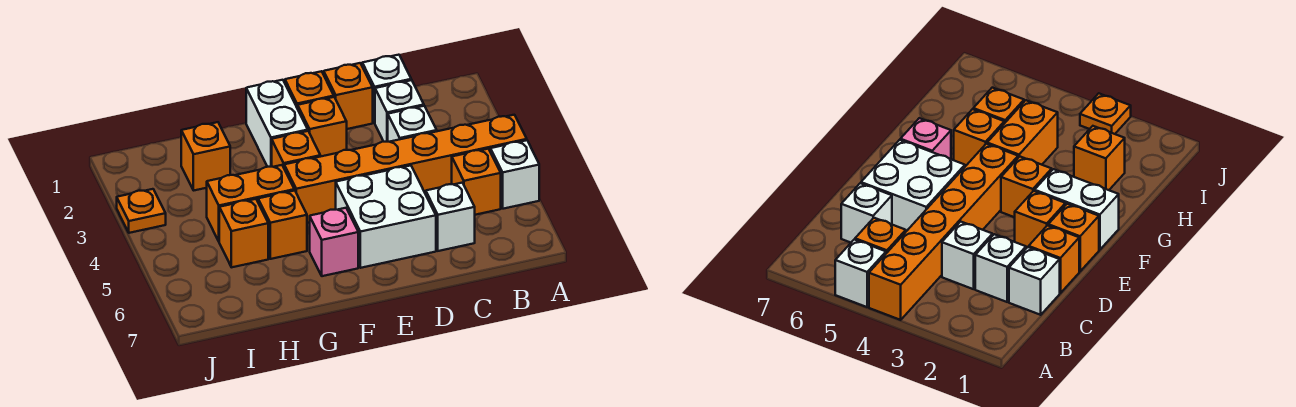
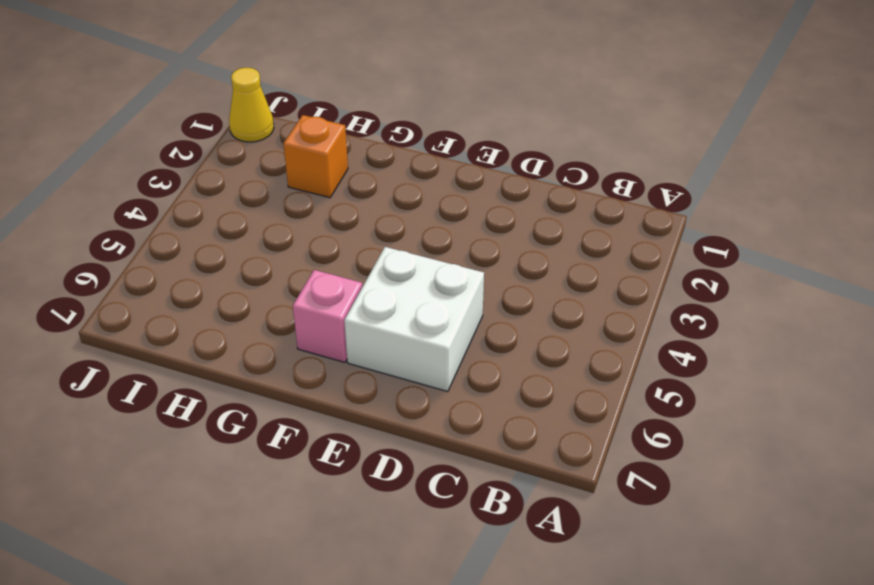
yellow cone J1 level 1 -> none
none -> orange brick A4:F4 level 1
none -> white brick A5 level 1
none -> orange brick B5 level 1

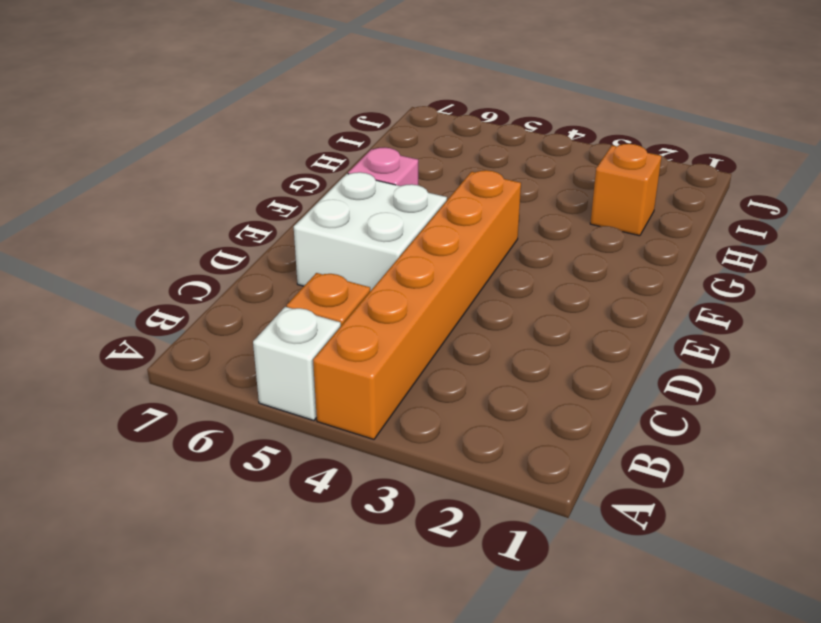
none -> white brick C1 level 1
none -> white brick C2 level 1
none -> white brick C3 level 1

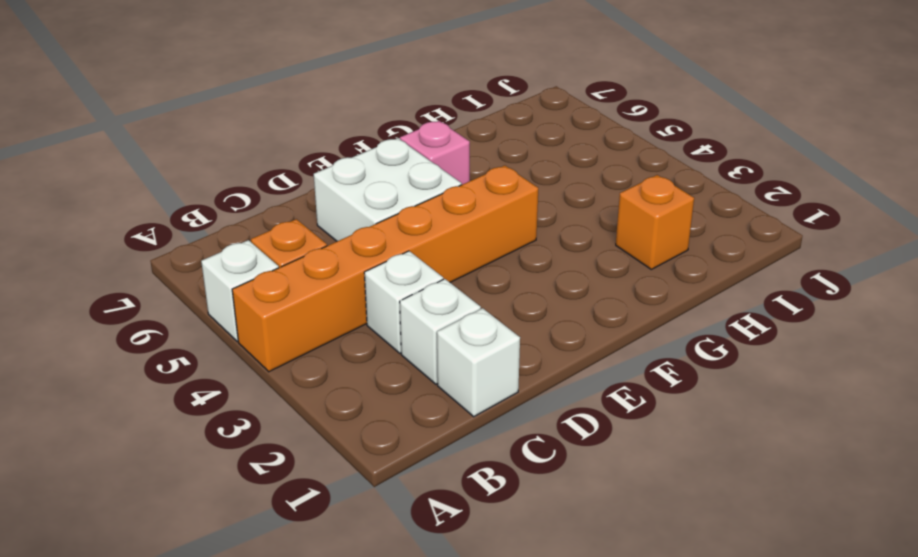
none -> white brick C6 level 1
none -> orange brick D1 level 1
none -> orange brick E1 level 1

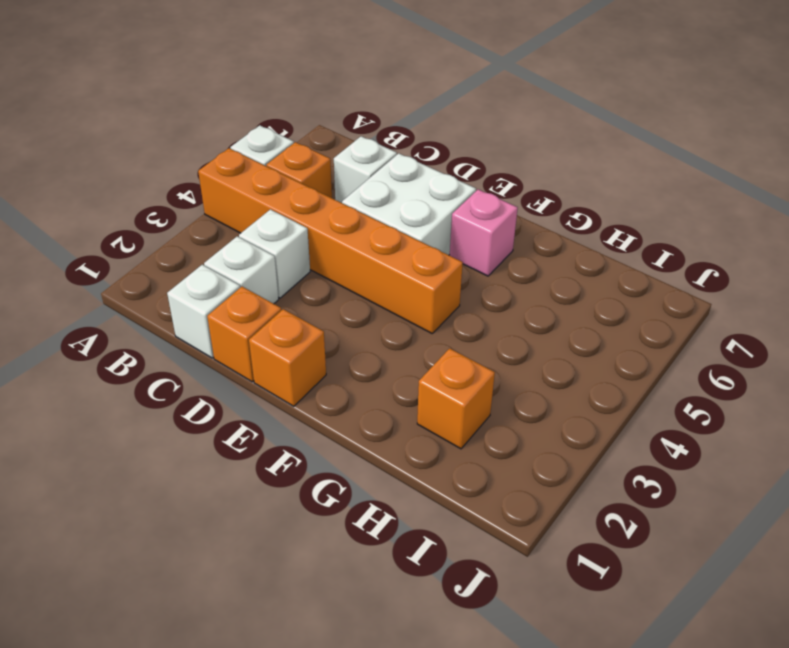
none -> orange brick E2 level 1
none -> white brick F1:F2 level 1
none -> orange brick F3 level 1

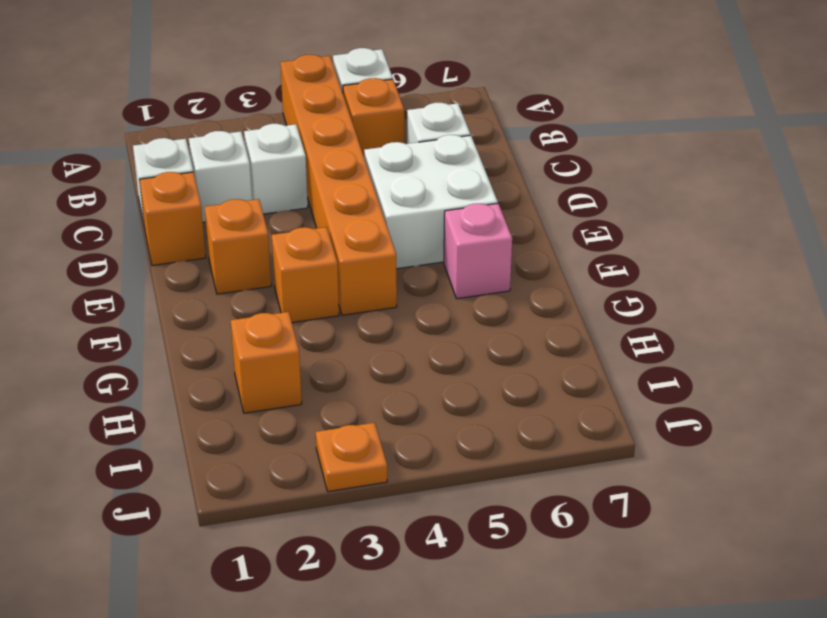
none -> orange brick E1 level 1
none -> white brick F1:F2 level 1
none -> orange brick G4:H4 level 1

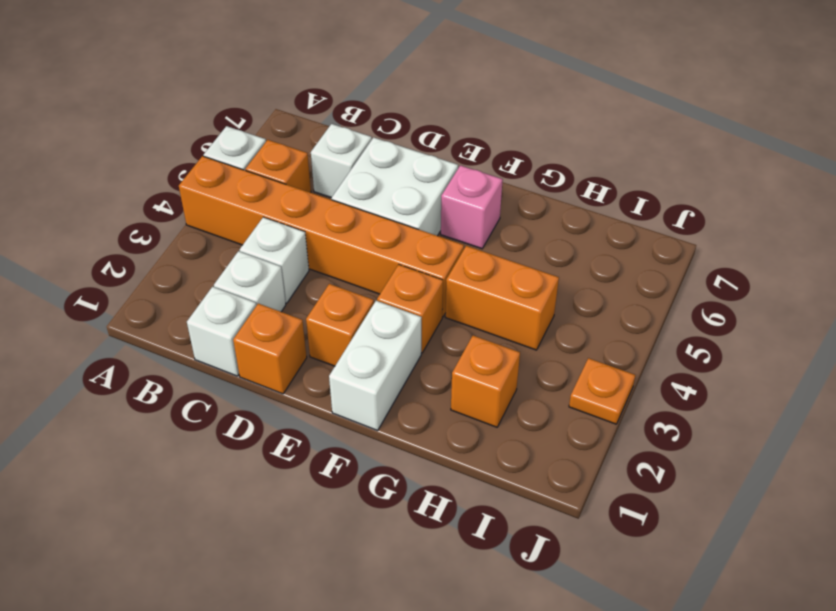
none -> orange brick E1 level 1
none -> orange brick G5 level 1
none -> orange brick H5 level 1

